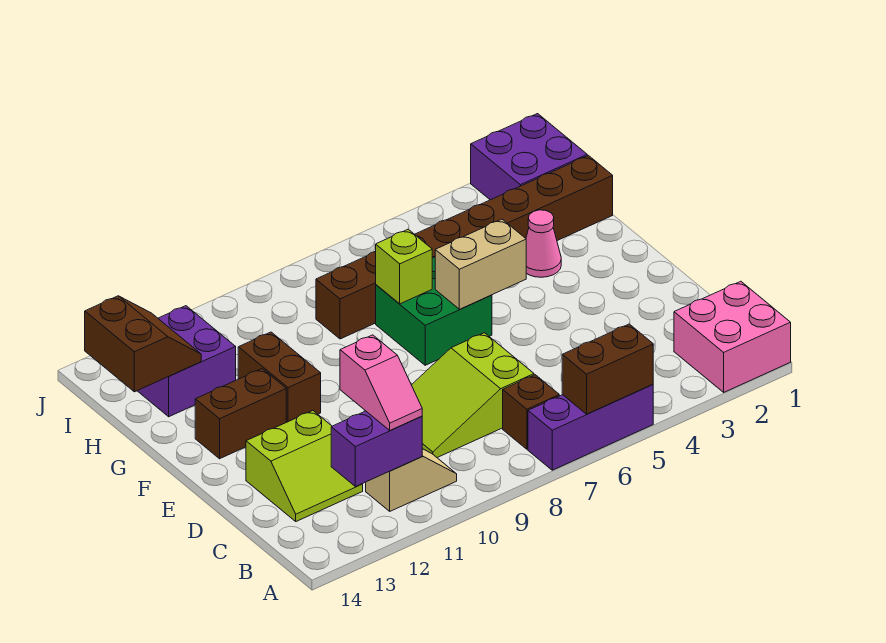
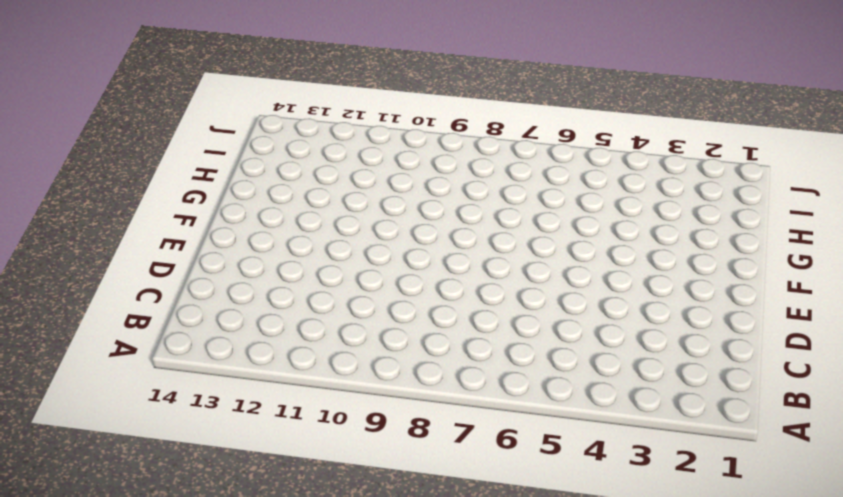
none -> pink brick A1:B2 level 1
none -> purple brick A5:A7 level 1
none -> brown brick B7 level 1

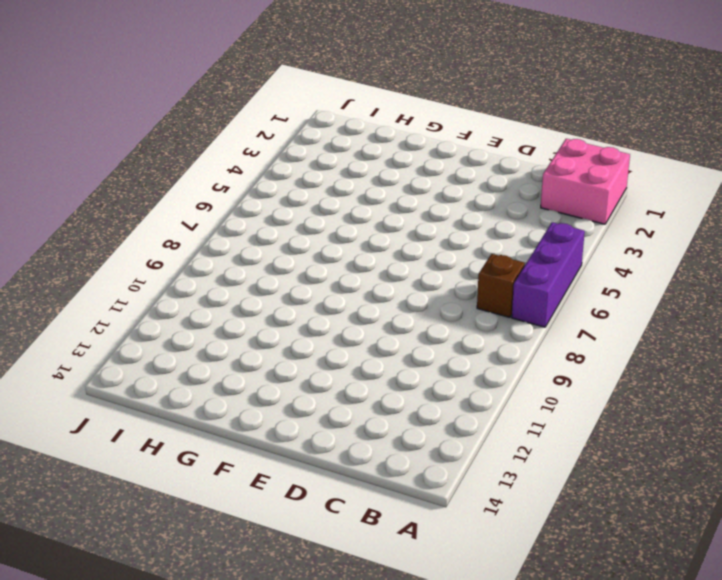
none -> tan slope B10:B11 level 1 top 11
none -> lime slope C7:D9 level 1 top 7
none -> lime slope C12:D13 level 1 top D

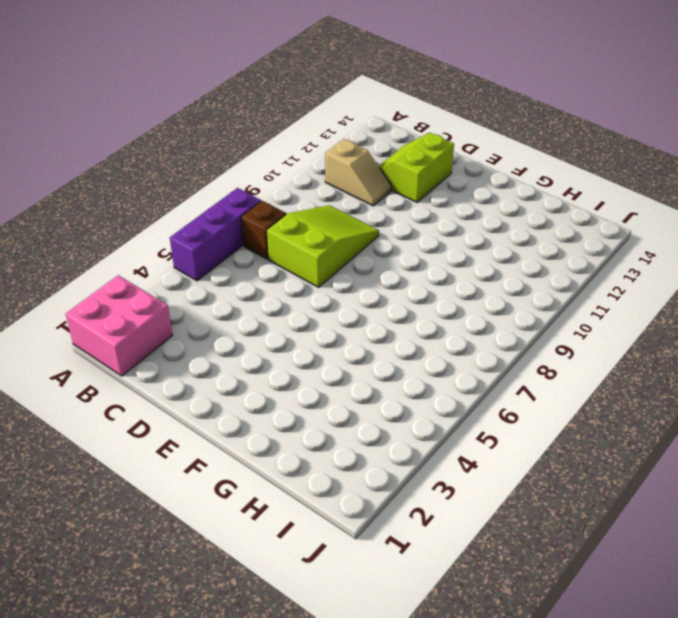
tan slope B11:C11 level 1 top B -> tan slope B10:B11 level 1 top 11
none -> green brick F6:G7 level 1
none -> brown brick F11:G11 level 1
none -> brown brick F12:F13 level 1

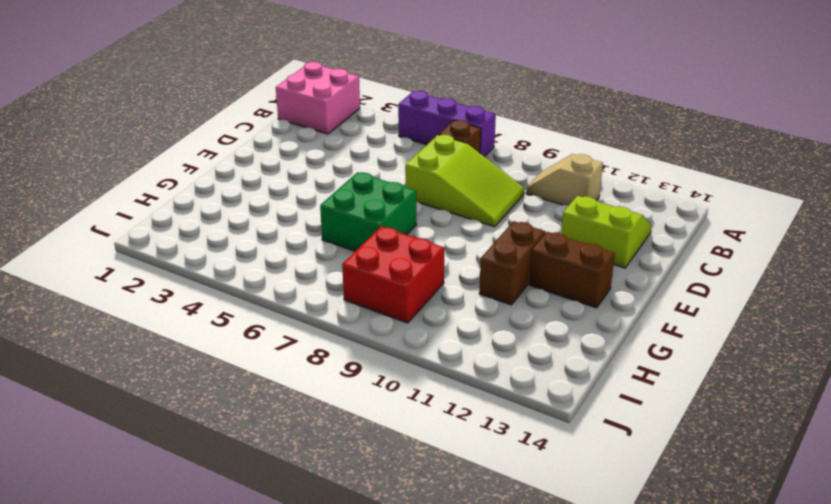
red brick H8:I9 level 1 -> brown brick H1:H8 level 1
none -> pink cone G3 level 1
none -> purple brick H12:I13 level 1
none -> purple brick I1:J2 level 1

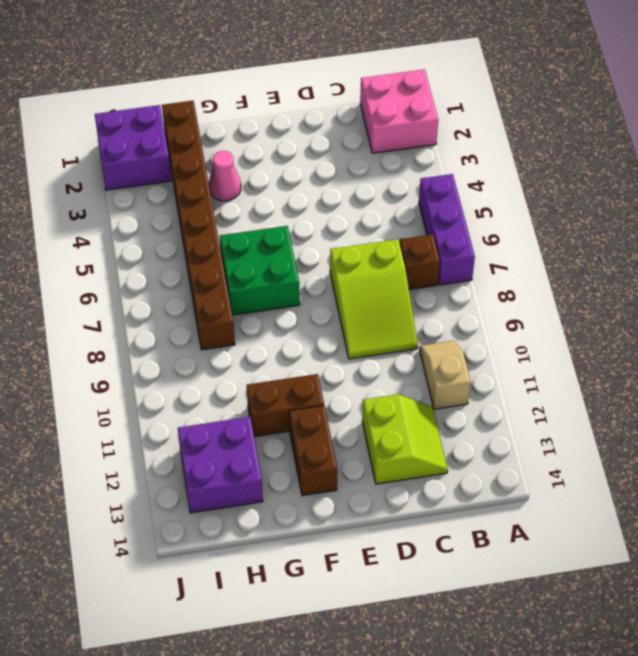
none -> brown brick A5:A6 level 2
none -> purple brick B11:B12 level 2
none -> tan brick F5:F6 level 2

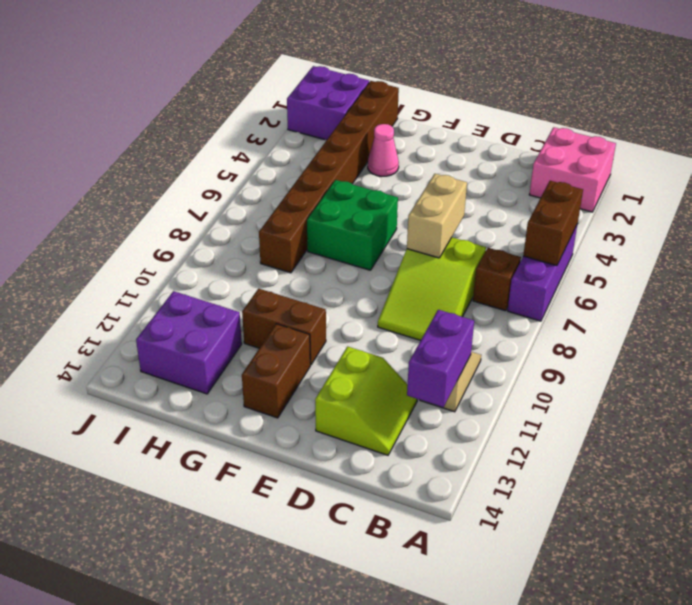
tan brick D6:D7 level 2 -> tan brick F5:F6 level 2
none -> lime brick G7 level 2
none -> brown slope H13:I14 level 2 top 14
none -> pink slope B11:C11 level 3 top C

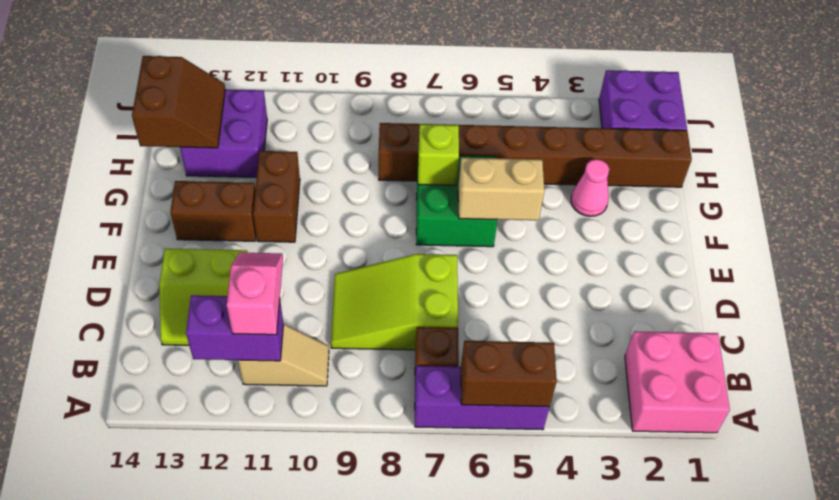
pink slope B11:C11 level 3 top B -> pink slope B11:C11 level 3 top C

